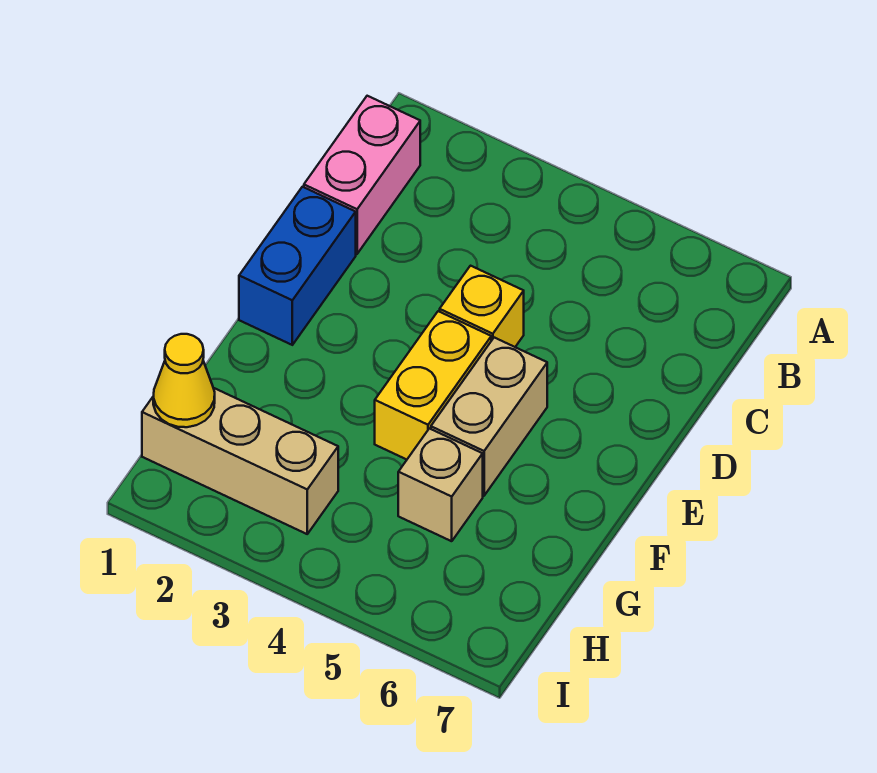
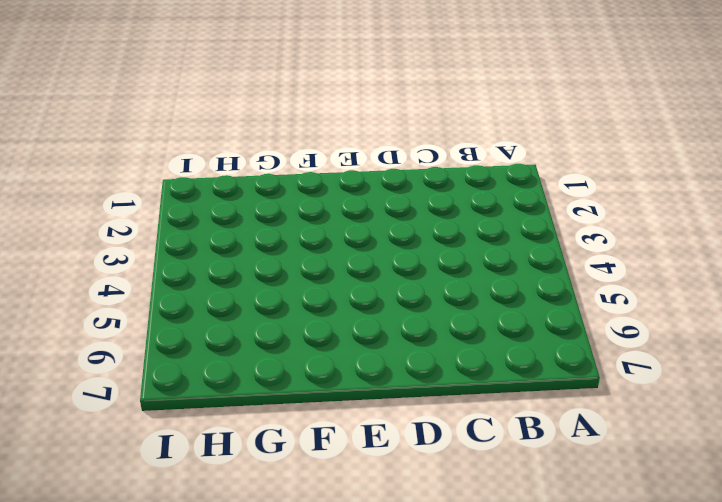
none -> pink brick B1:C1 level 1
none -> blue brick D1:E1 level 1

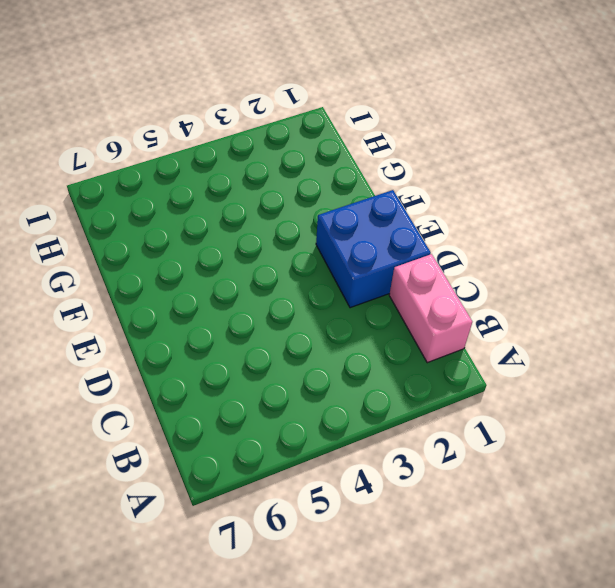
blue brick D1:E2 level 1 -> blue brick D1:E1 level 1
none -> yellow brick D4 level 1
none -> yellow brick E4:F4 level 1

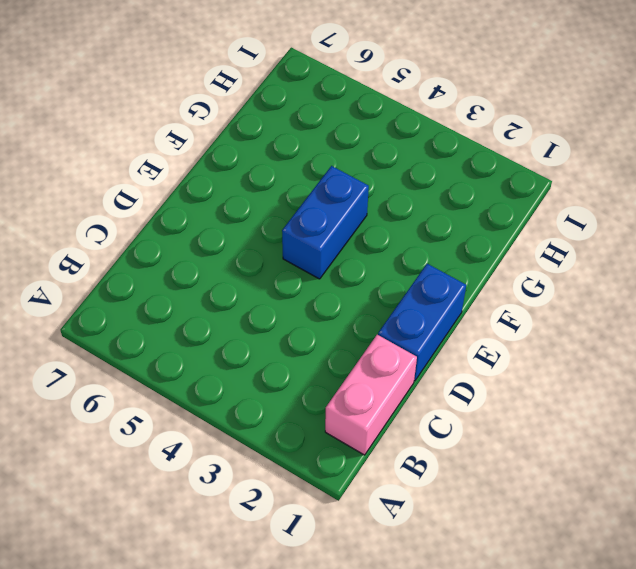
blue brick E4:F4 level 1 -> yellow brick E4:F4 level 1
none -> yellow brick D4 level 1
none -> tan brick E5:F5 level 1

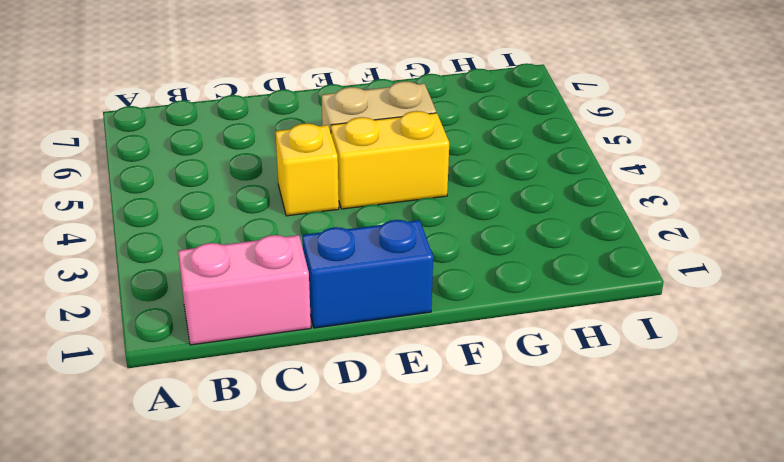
none -> tan brick G5 level 1
none -> tan brick H1:H3 level 1

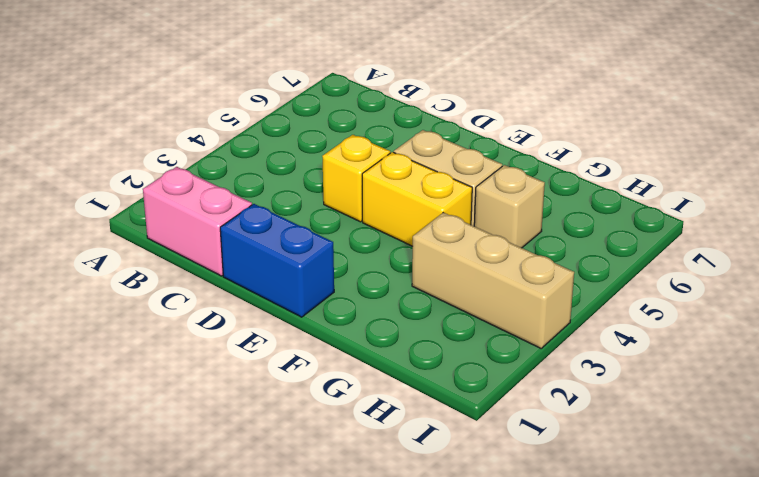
tan brick G3:I3 level 1 -> tan brick H1:H3 level 1
none -> yellow cone H1 level 2

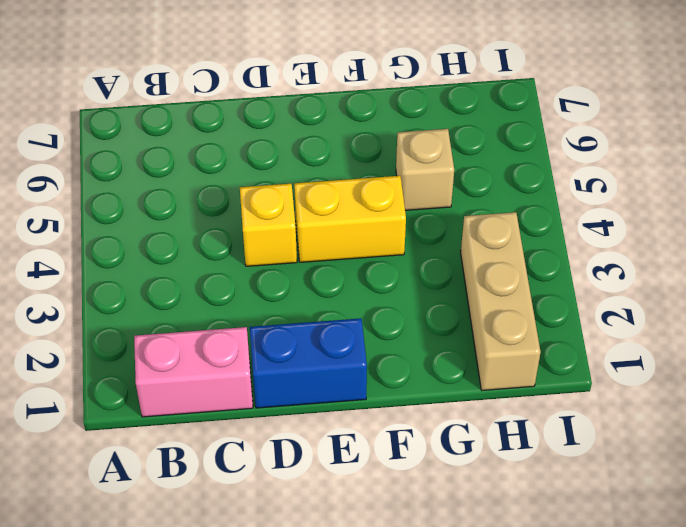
none -> tan brick E5:F5 level 1
none -> yellow cone H1 level 2

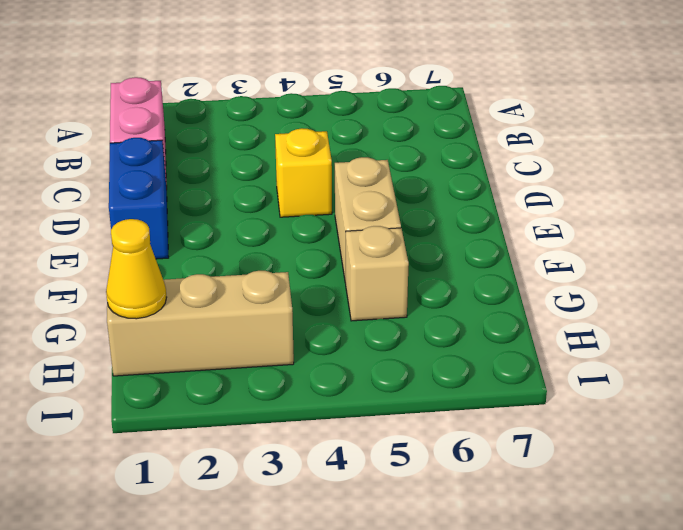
none -> yellow brick E4:F4 level 1

